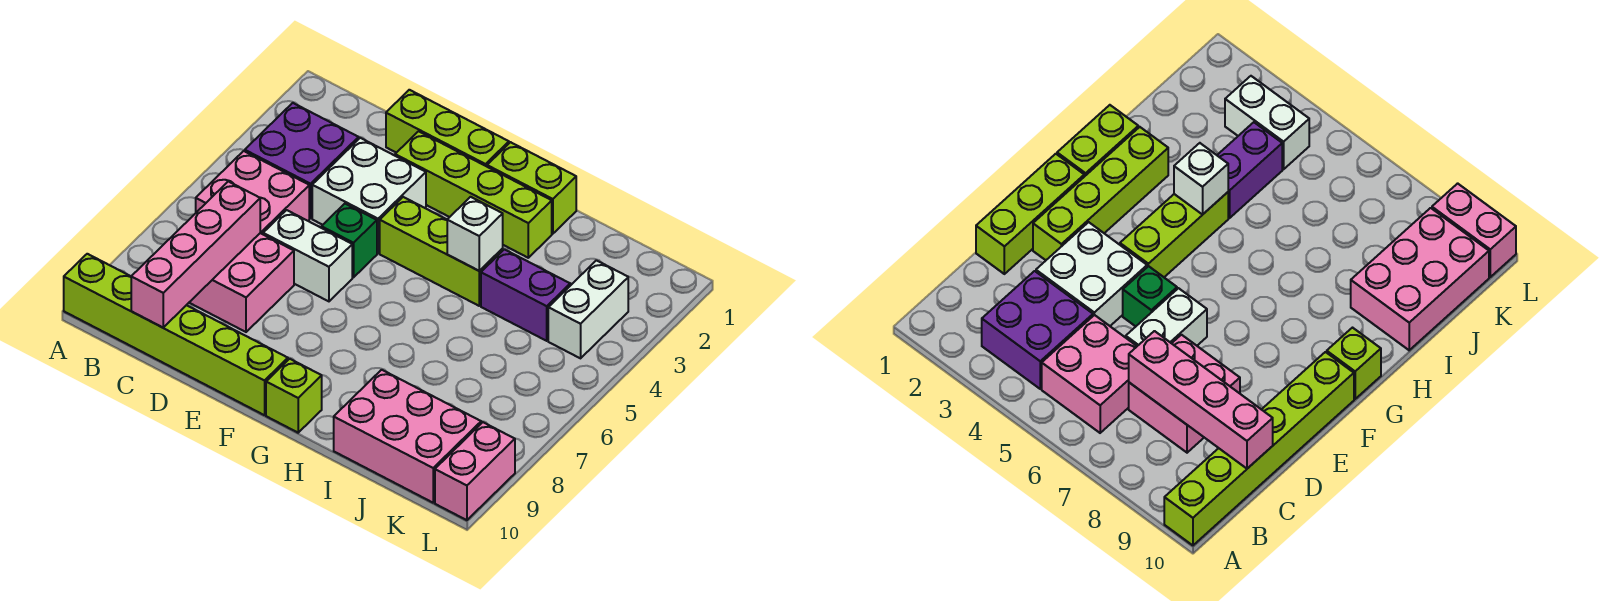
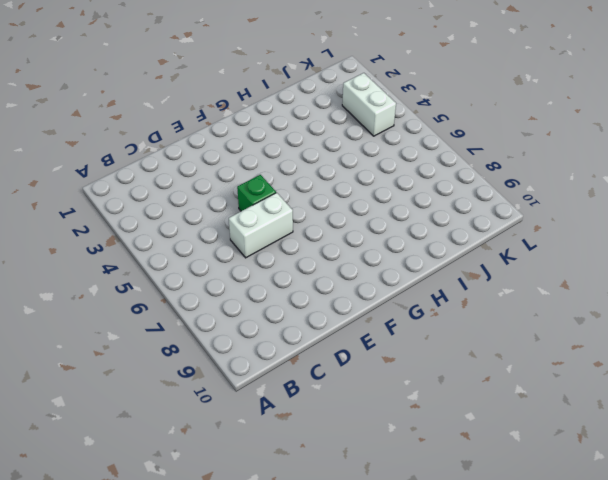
none -> lime brick A10:F10 level 1
none -> purple brick B3:C4 level 1
none -> pink brick B5:C6 level 1

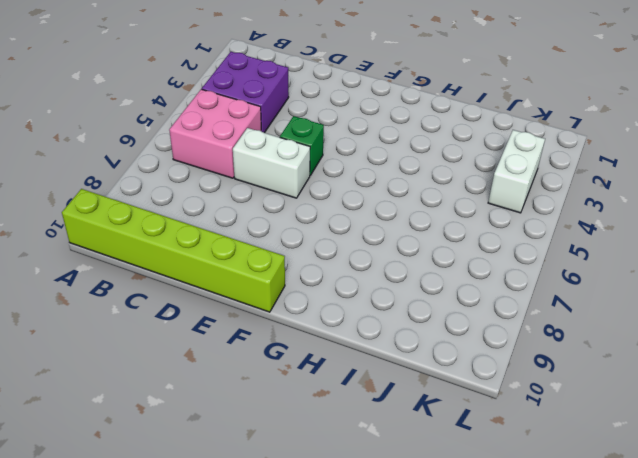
none -> pink brick C7:D8 level 1
none -> lime brick D1:F1 level 1
none -> white brick D3:E4 level 1

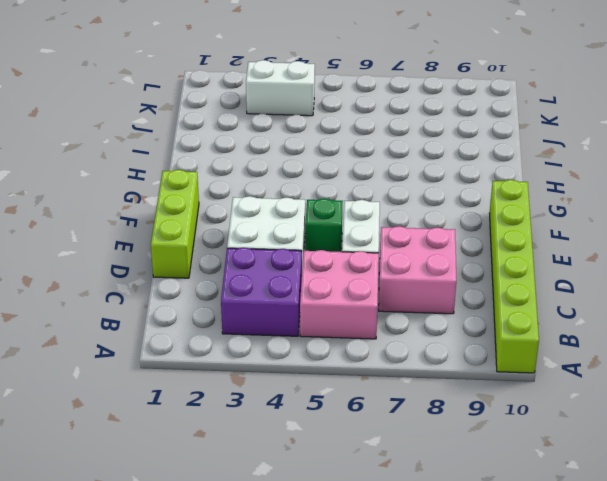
none -> lime brick E2:H2 level 1
none -> lime brick F4:H4 level 1
none -> lime brick G1:H1 level 1

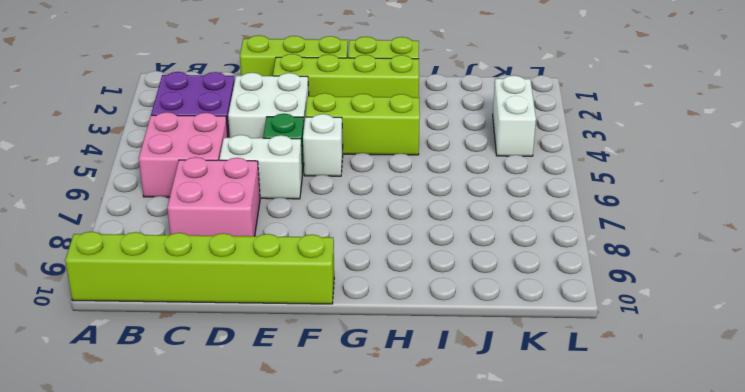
white brick F5 level 1 -> white brick H4 level 2
none -> lime brick G10 level 1
none -> purple brick I4:J4 level 1
none -> pink brick I9:K10 level 1

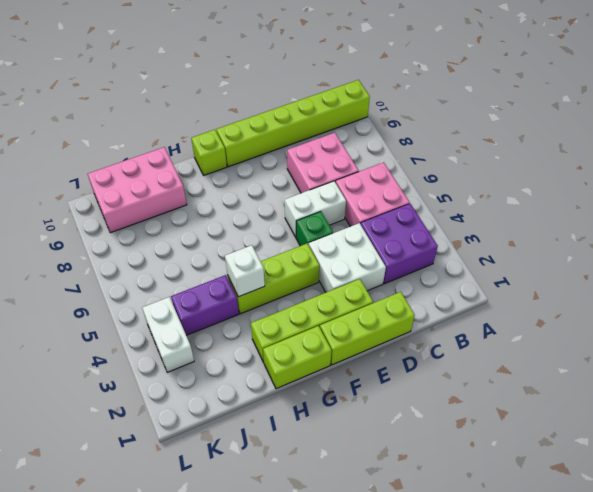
none -> pink brick L9:L10 level 1
none -> pink brick C7:C10 level 2

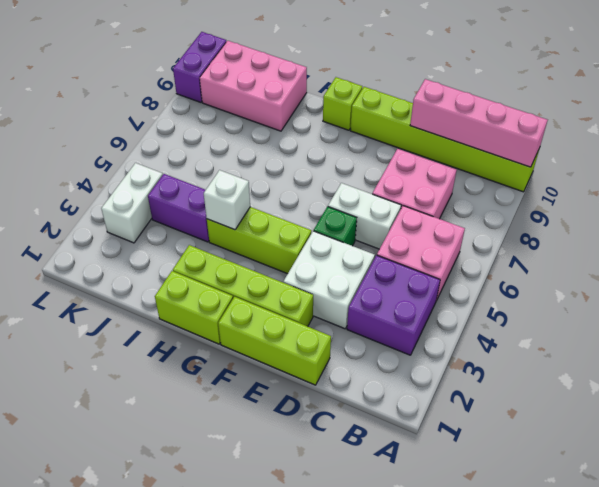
pink brick A10:D10 level 2 -> pink brick C7:C10 level 2
purple brick L9:L10 level 1 -> pink brick L9:L10 level 1

